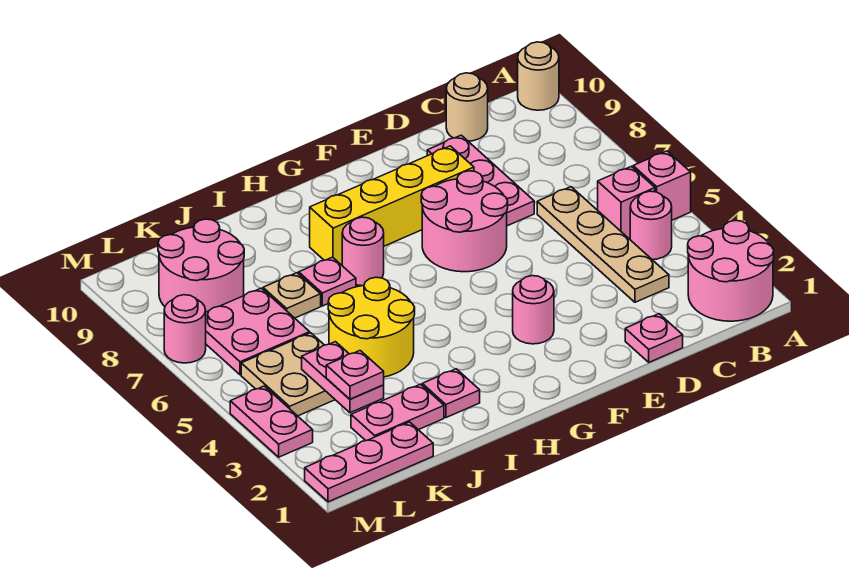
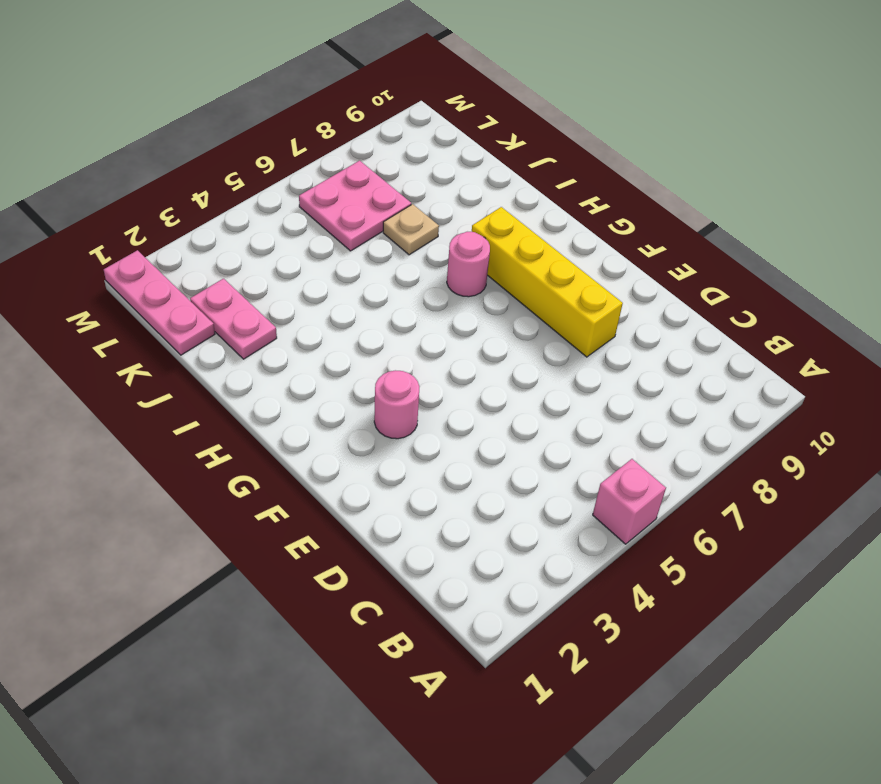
none -> pink round brick A1:B2 level 1
none -> tan round brick A10 level 1
none -> pink round brick B4 level 1

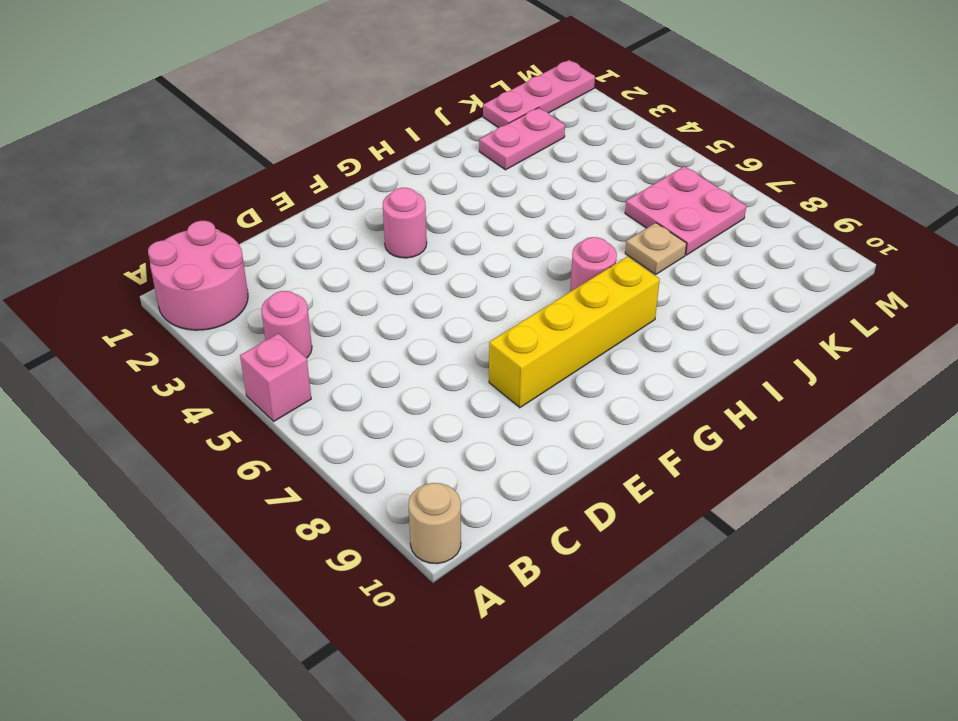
none -> pink brick B5 level 1
none -> tan plate C3:C6 level 1
none -> tan round brick C10 level 1

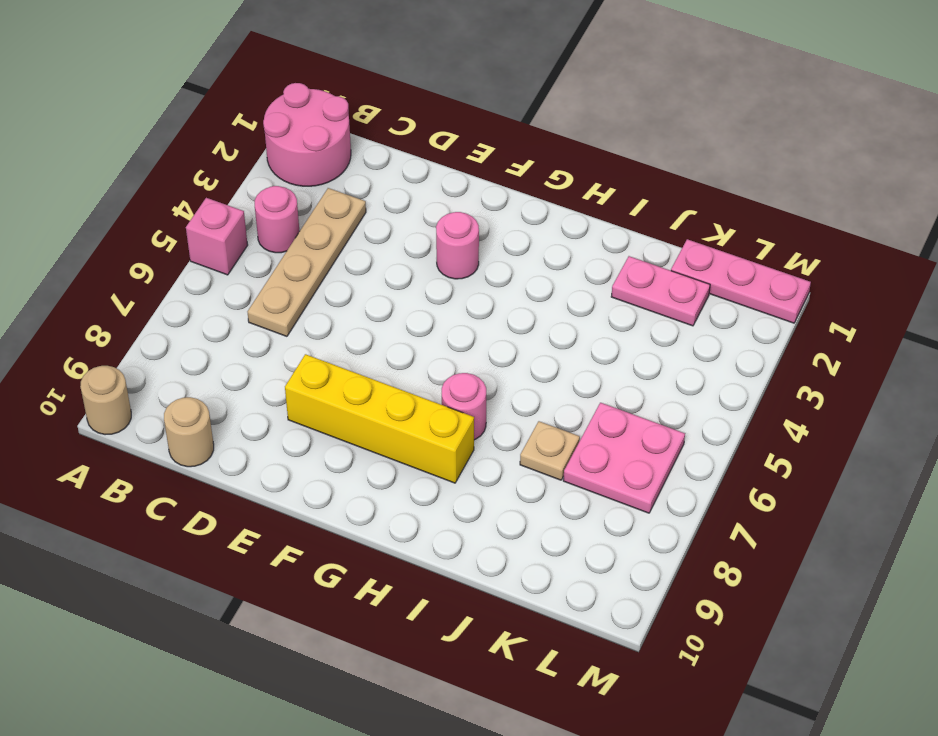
none -> pink brick B5 level 1
none -> pink plate D1 level 1
none -> pink plate D7:D9 level 1

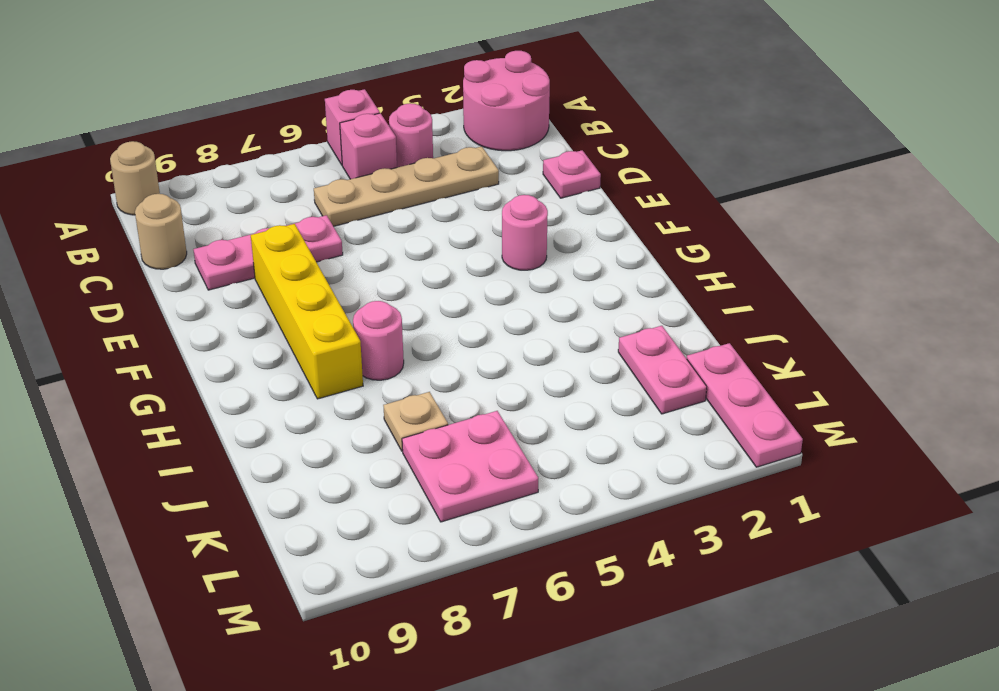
none -> pink round brick E6:F7 level 1
none -> pink plate I2 level 1
none -> yellow round brick I4:J5 level 1

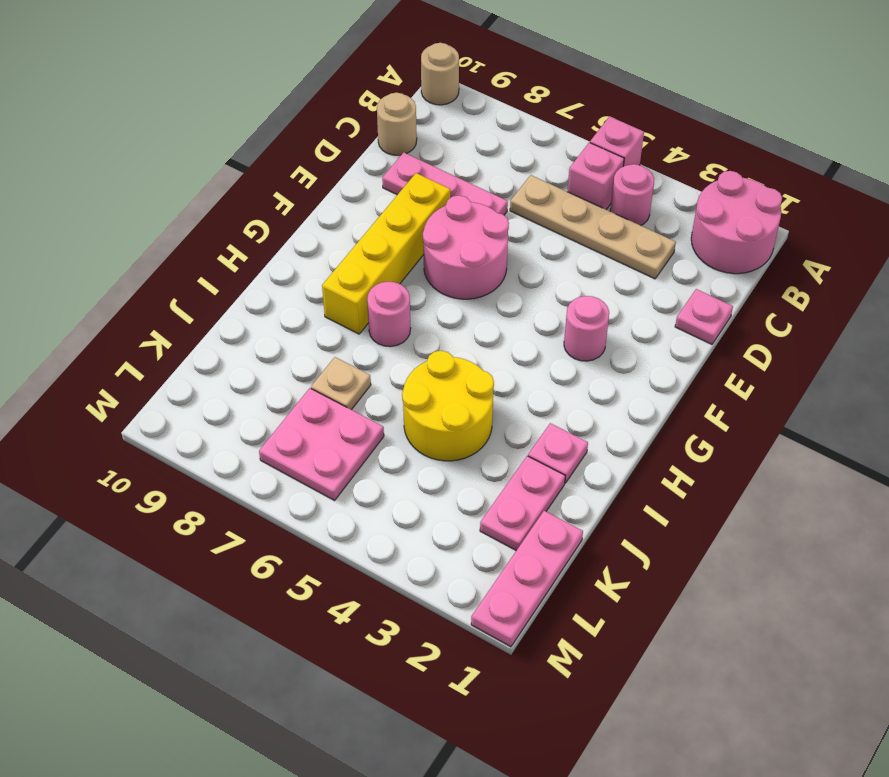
none -> pink plate I7 level 1
none -> tan plate K4:L5 level 1
none -> pink round brick K8:L9 level 1

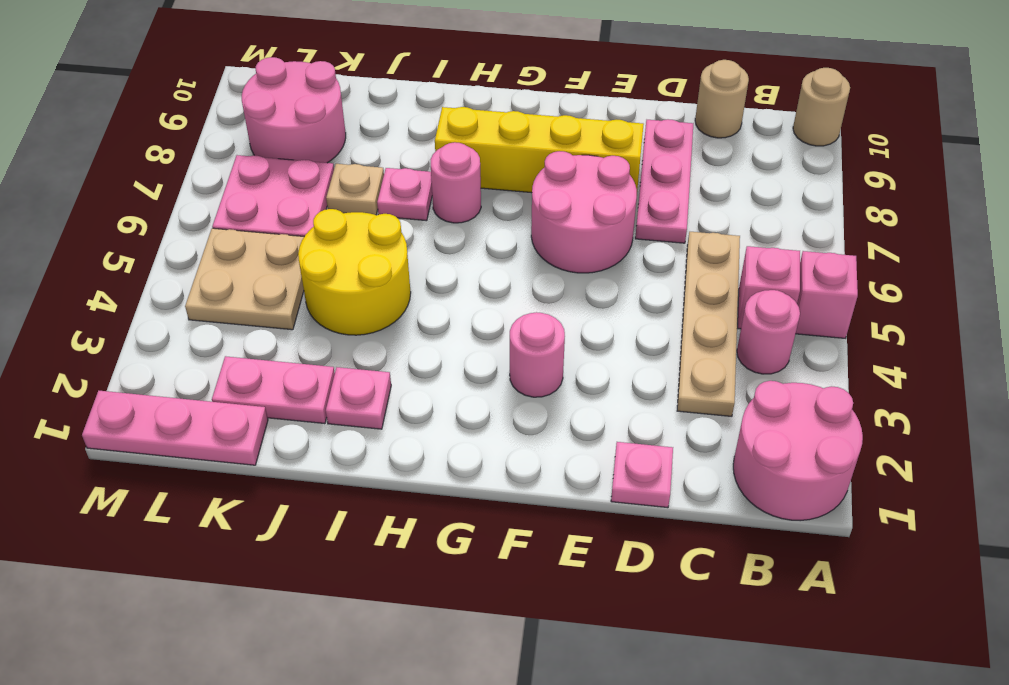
none -> pink plate M3:M4 level 1
none -> pink round brick M7 level 1
none -> pink plate K3:K4 level 2

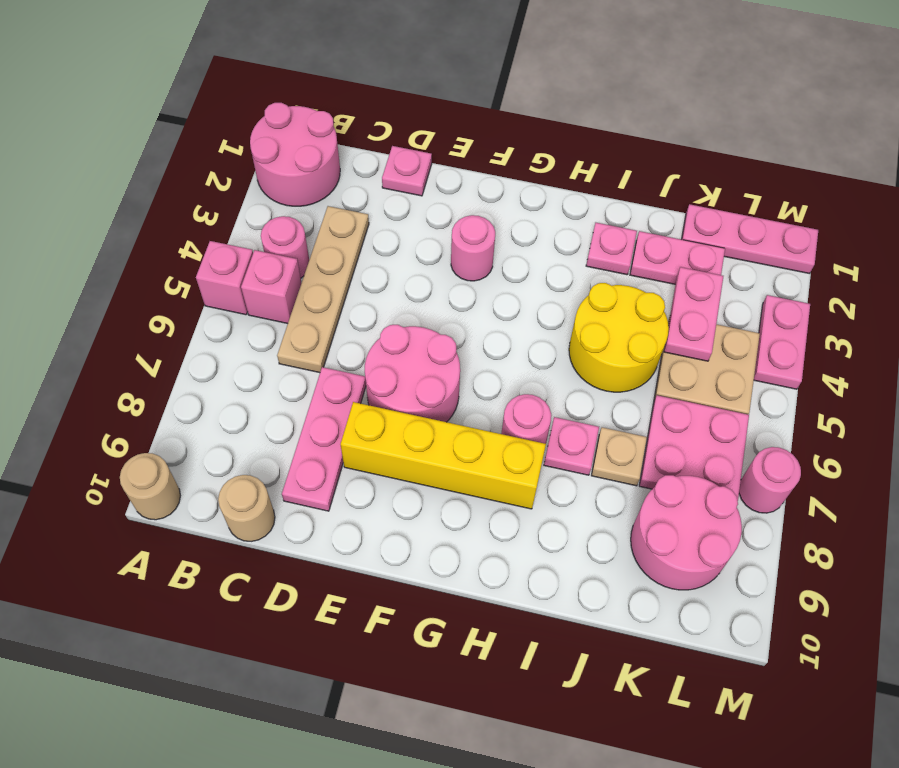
none -> pink plate K3 level 3

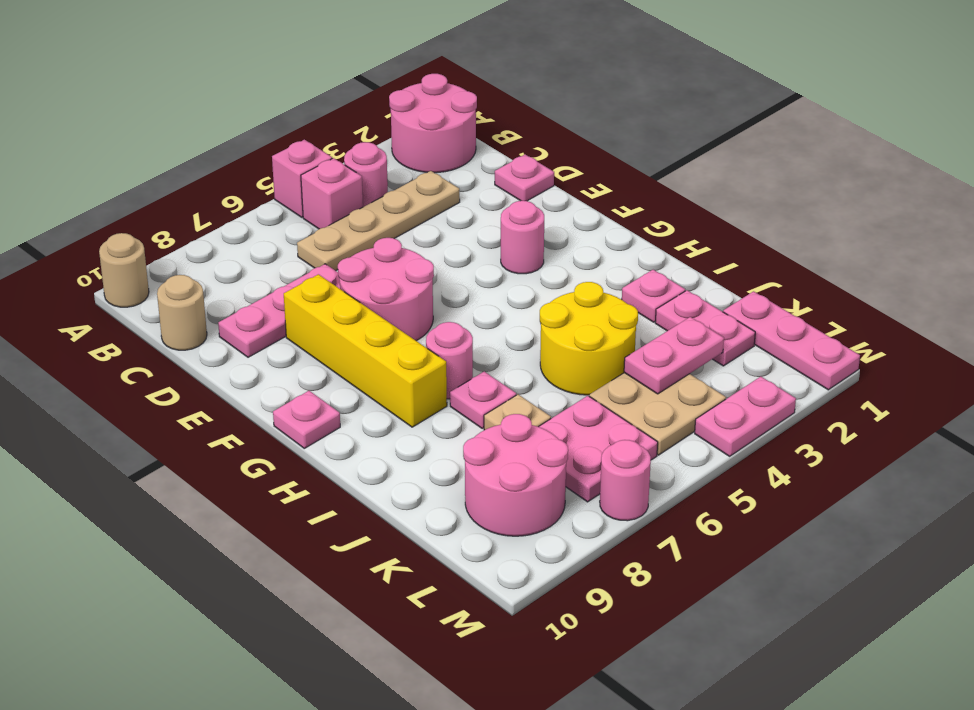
pink plate G10 level 1 -> pink plate K3 level 3

